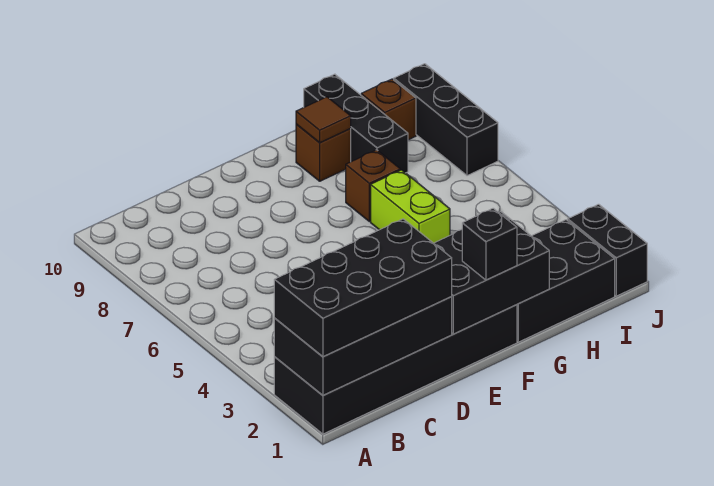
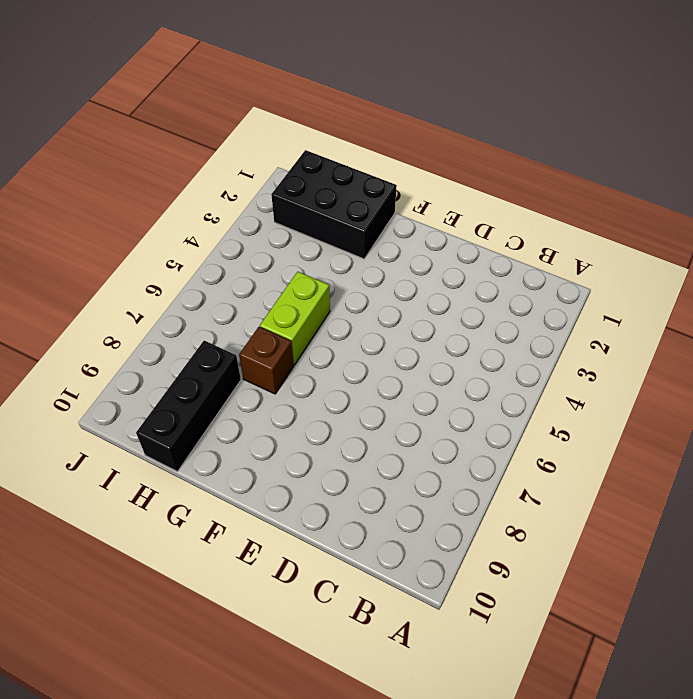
none -> black brick A1:F2 level 1
none -> brown brick G9 level 1
none -> brown brick I9 level 1

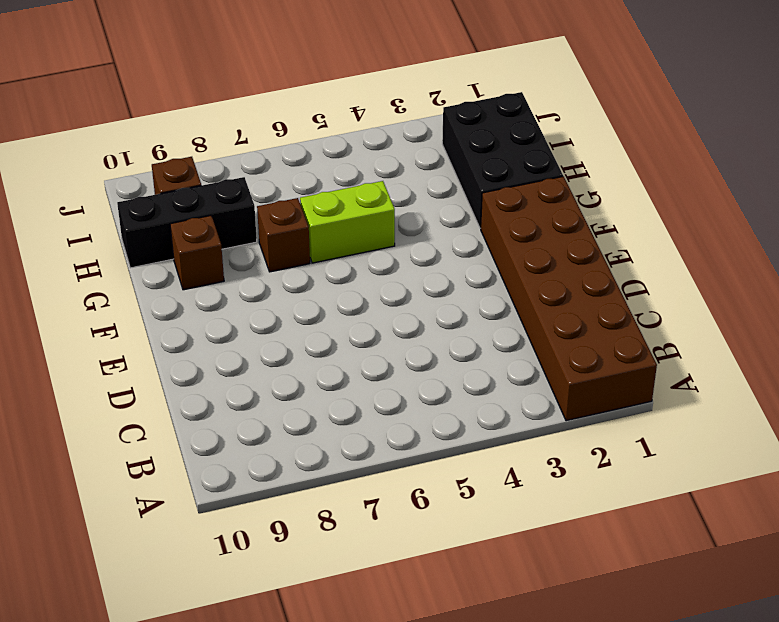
brown brick A1:F2 level 1 -> black brick A1:F2 level 1
none -> black brick J1:J2 level 1
none -> black brick J7:J9 level 1
none -> black brick A1:D2 level 2

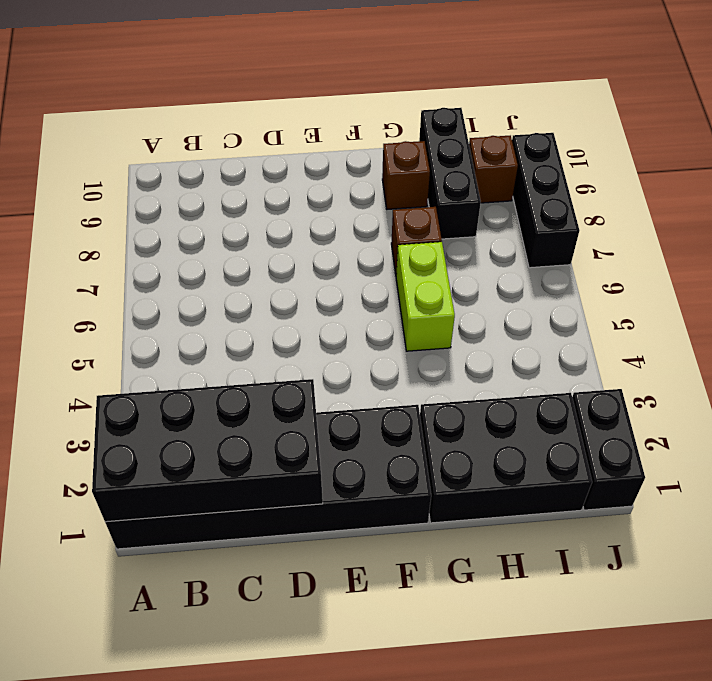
none -> black brick E1:G2 level 2
none -> brown tile G9 level 2
none -> black brick A1:D2 level 3

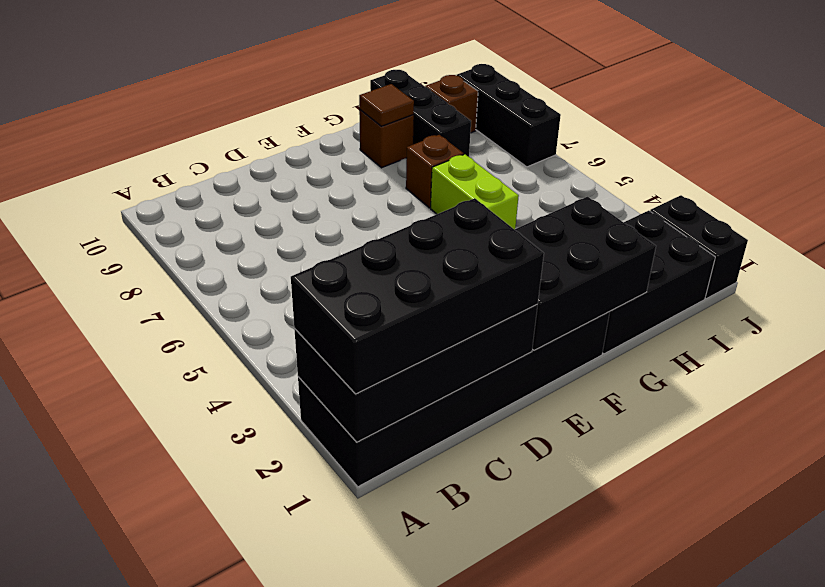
none -> black brick F1 level 3

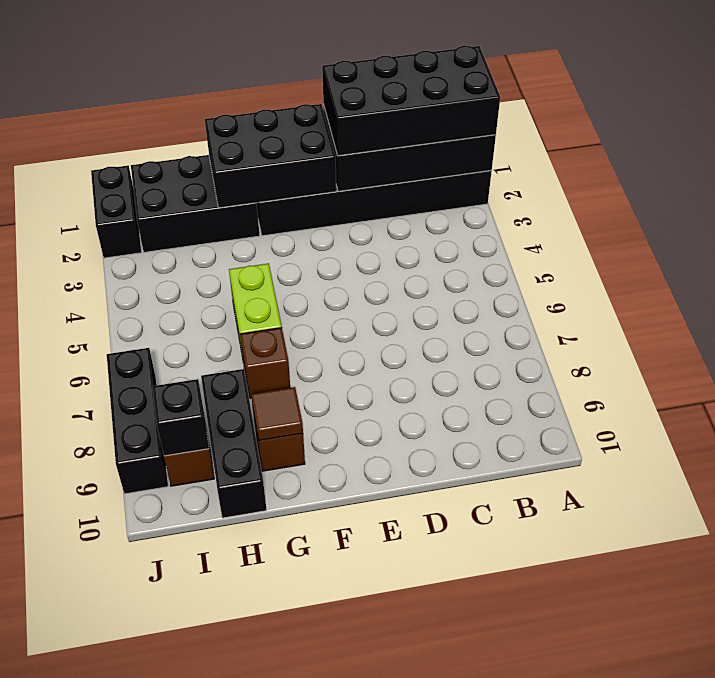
black brick I9 level 2 -> black brick F1 level 3

